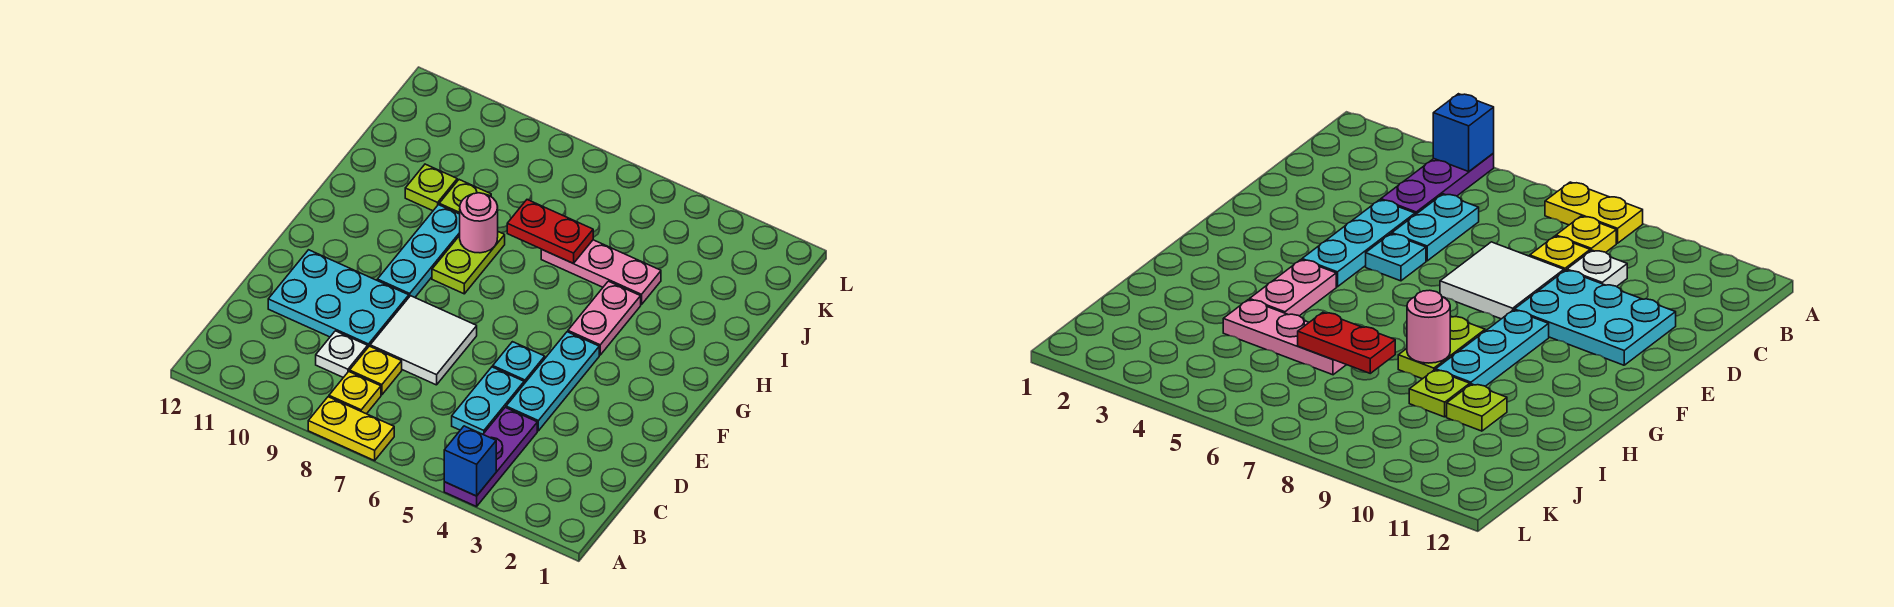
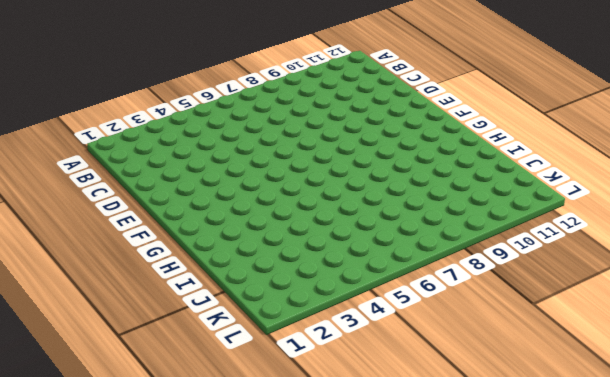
none -> purple plate A4:C4 level 1
none -> yellow plate A7:A8 level 1
none -> yellow plate B8 level 1

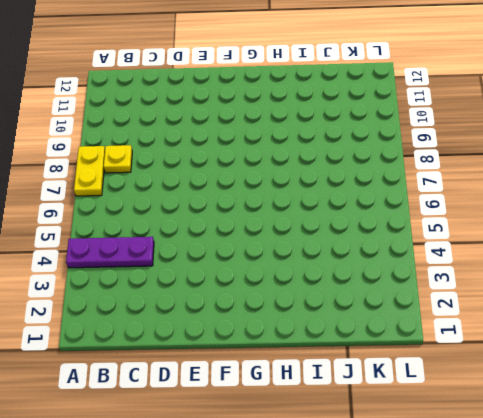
none -> cyan plate C5:D5 level 1
none -> yellow plate C8 level 1
none -> white plate C9 level 1

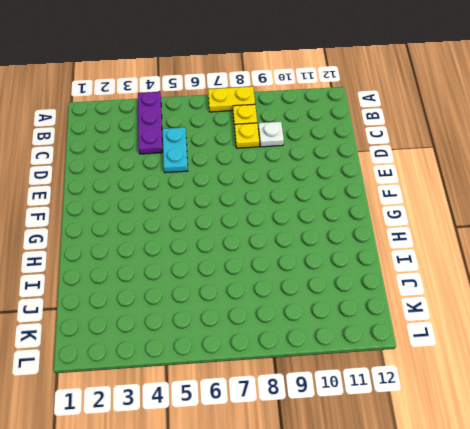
none -> cyan plate D4:F4 level 1
none -> white tile D7:E8 level 1
none -> cyan plate D9:E11 level 1

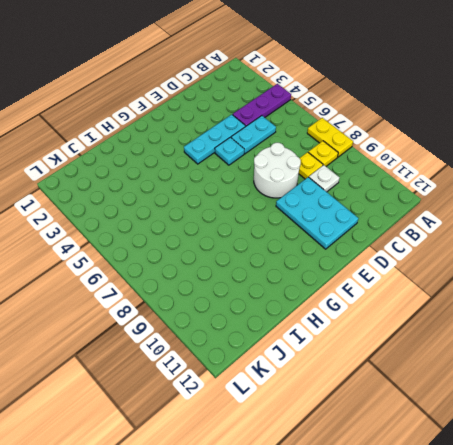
white round brick D7:E8 level 1 -> white tile D7:E8 level 1
none -> cyan plate F9:H9 level 1
none -> pink plate G4:H4 level 1
none -> lime plate G8:H8 level 1

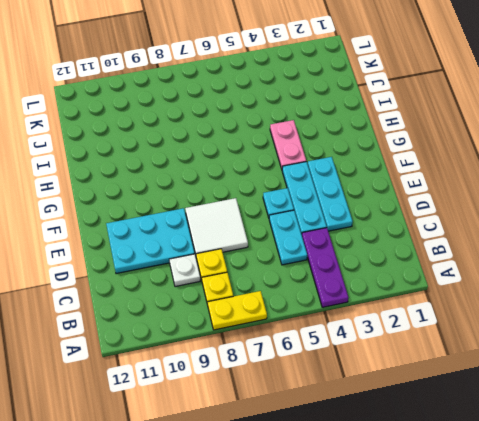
cyan plate D3:F3 level 1 -> cyan plate F9:H9 level 1
none -> lime plate G8:H8 level 1
none -> pink plate I4:I6 level 1
none -> lime plate I9 level 1

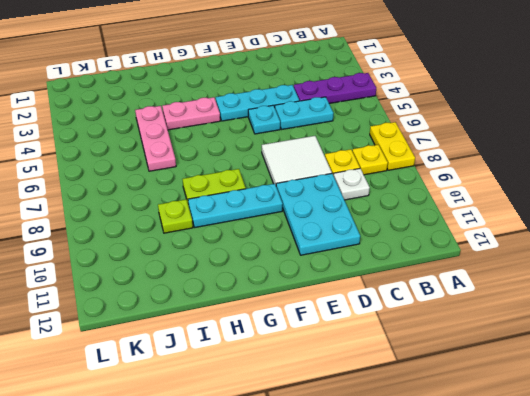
none -> lime plate I10 level 1
none -> blue brick A4 level 2
none -> pink round brick H8 level 2

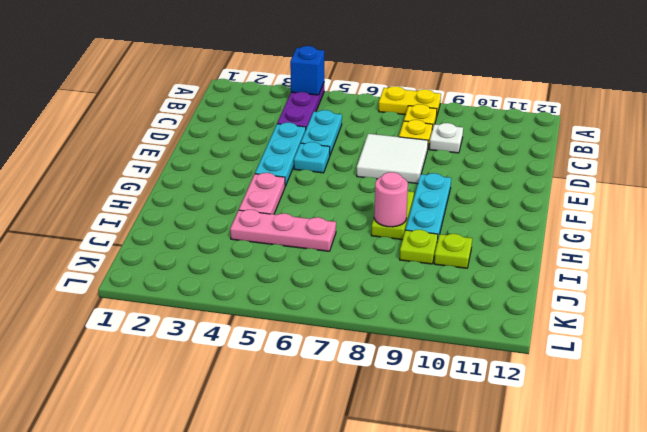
none -> cyan plate D9:E11 level 1
none -> red plate I6:I7 level 2

